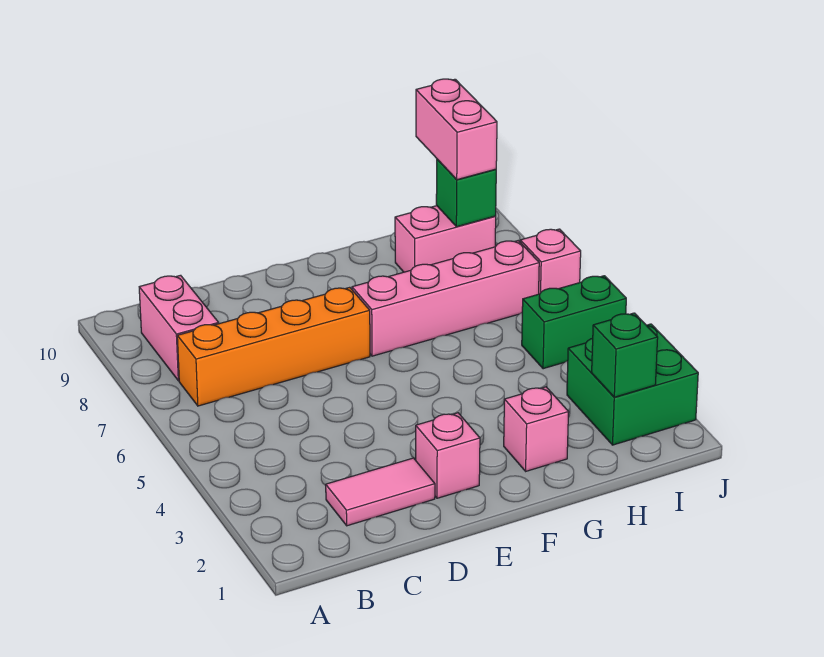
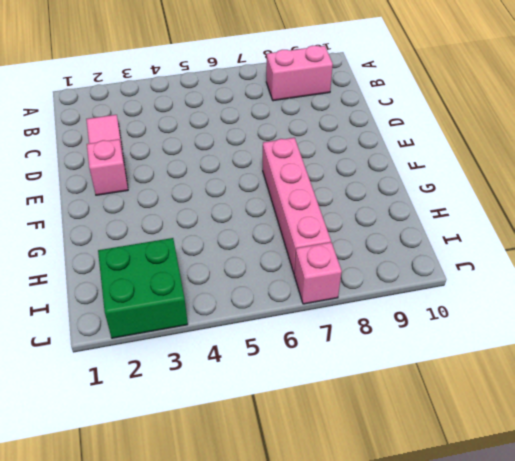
none -> orange brick B7:E7 level 1
none -> pink brick G2 level 1
none -> pink brick H9:I9 level 1

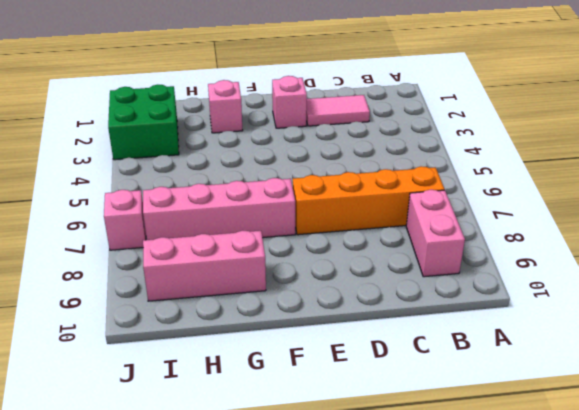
pink brick G9:I9 level 1 -> pink brick H9:I9 level 1
none -> green brick I5:J5 level 1
none -> green brick I2 level 2
none -> green brick I9 level 2

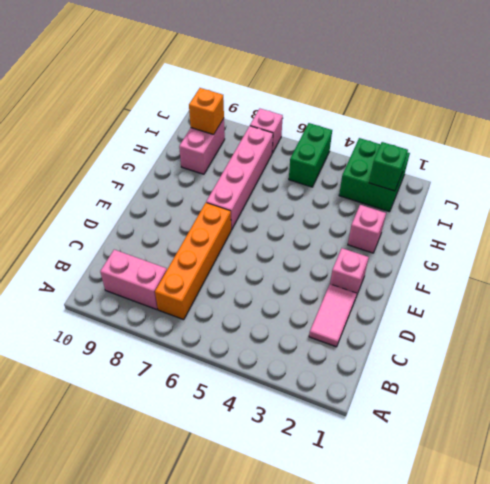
orange brick I9 level 2 -> green brick I9 level 2
none -> pink brick I9:I10 level 3

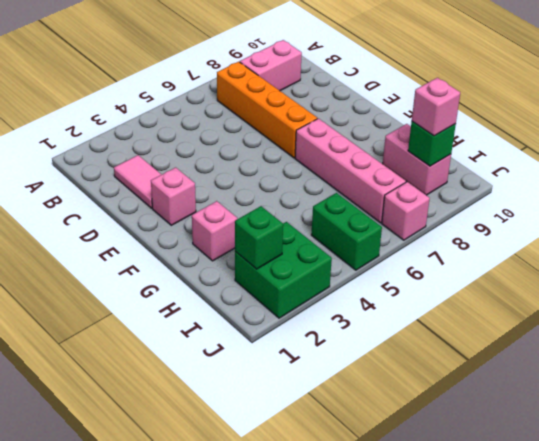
pink brick I9 level 3 -> pink brick I9:I10 level 3

